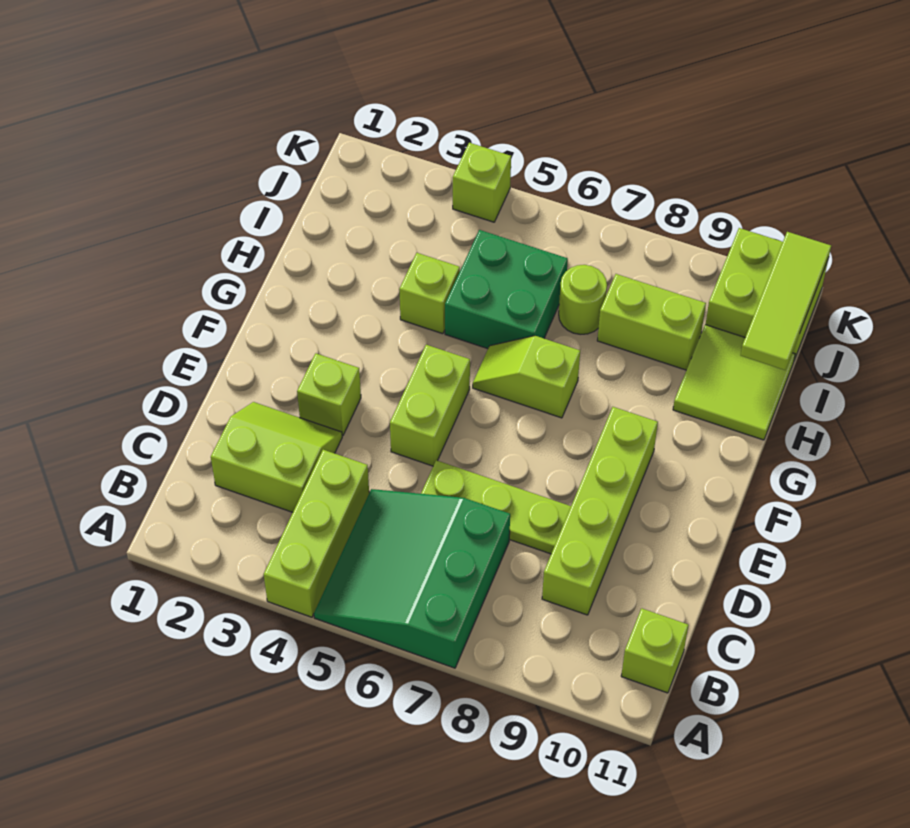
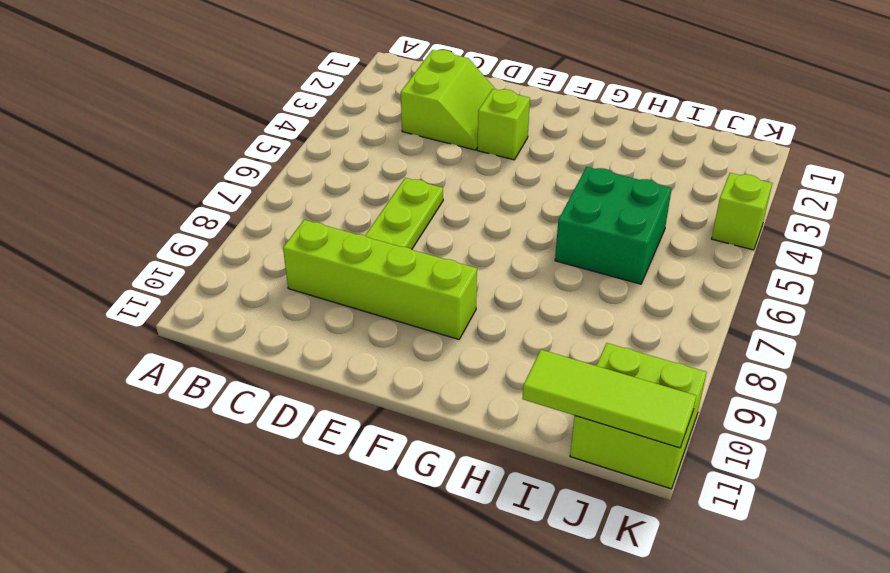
none -> lime brick A4:C4 level 1
none -> green slope A5:C7 level 1 top 7
none -> lime brick B11 level 1

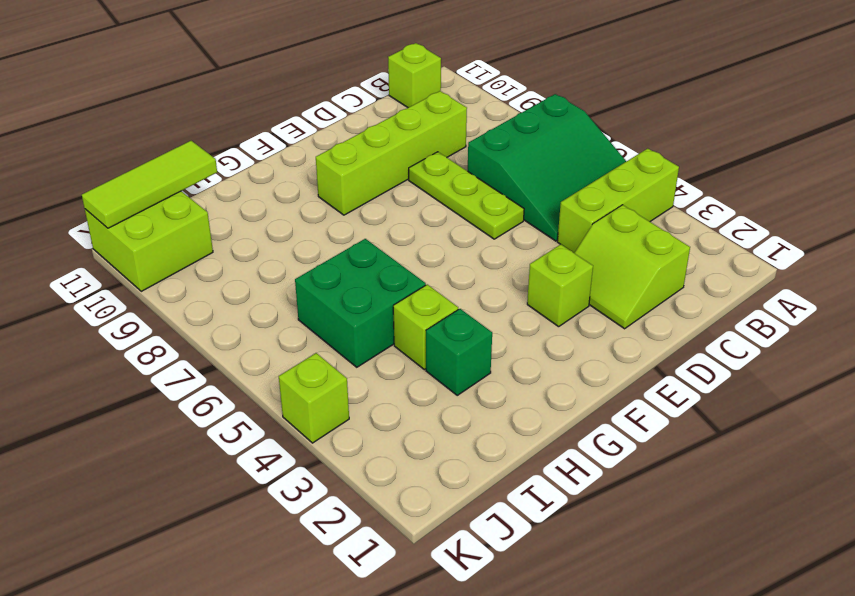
green brick H3 level 1 -> none
none -> lime brick E5:F5 level 1
none -> lime slope G6:G7 level 1 top 7
none -> lime tile H10:I11 level 1

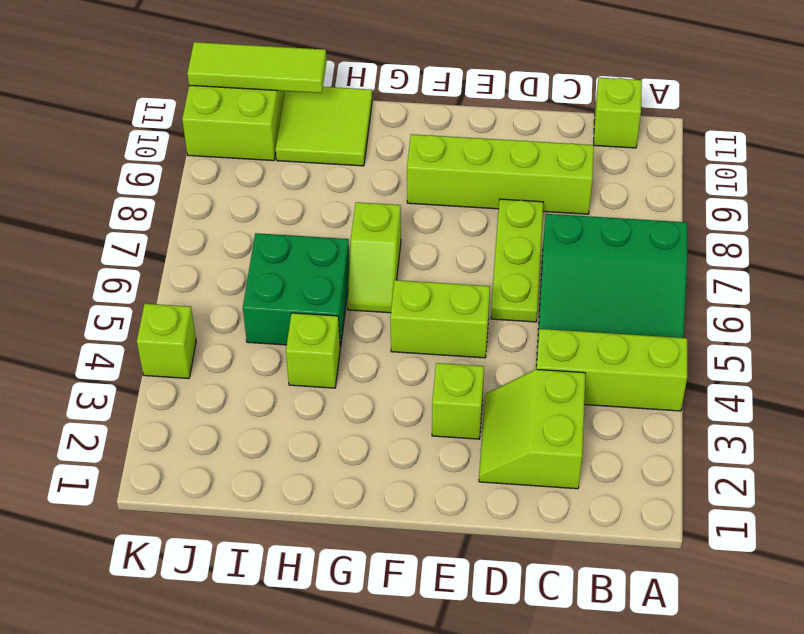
none -> lime round brick I7 level 1
none -> lime brick I8:I9 level 1

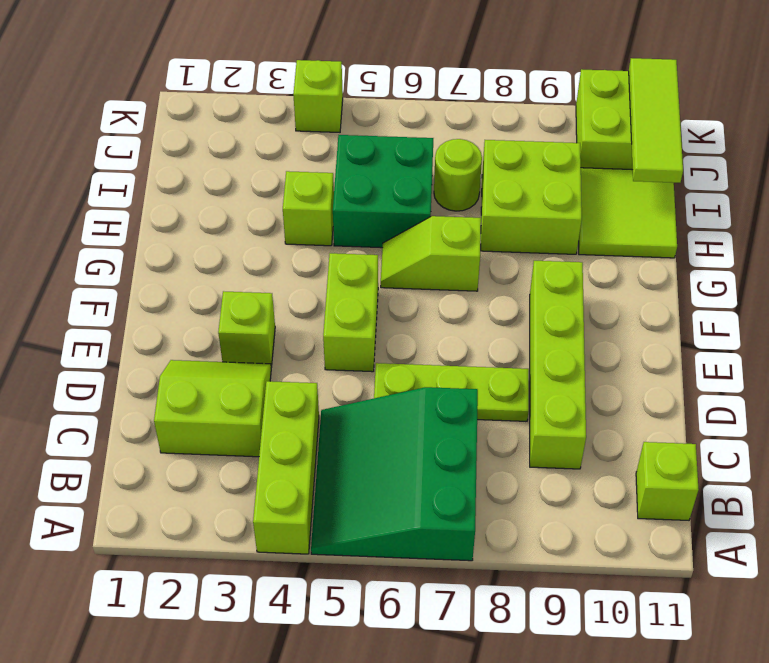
lime brick H8:I9 level 1 -> lime brick I8:I9 level 1

